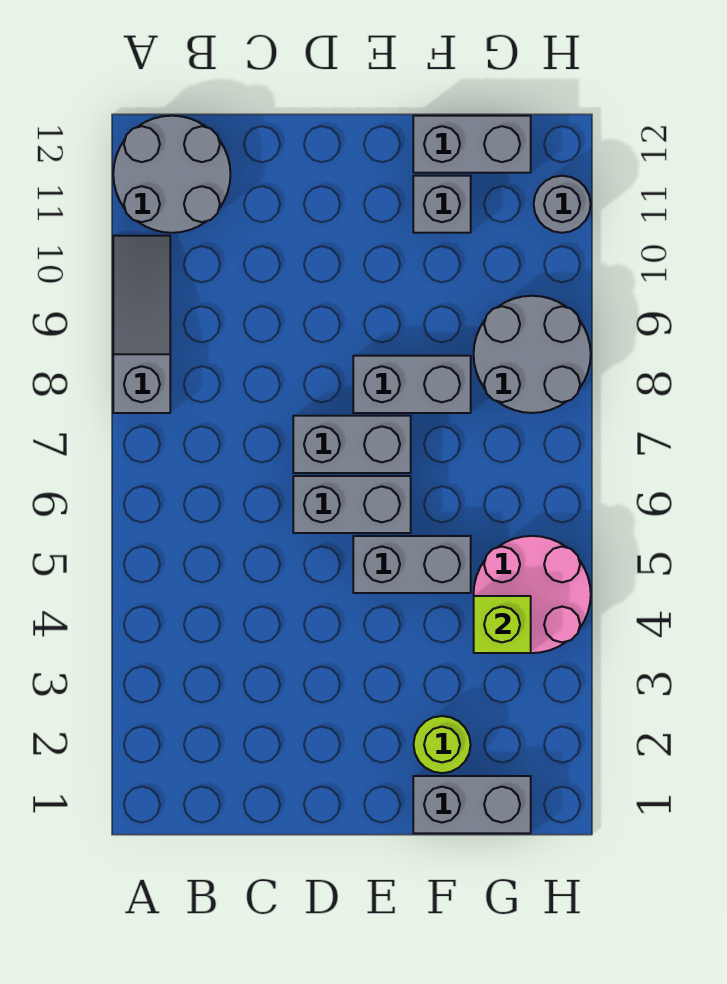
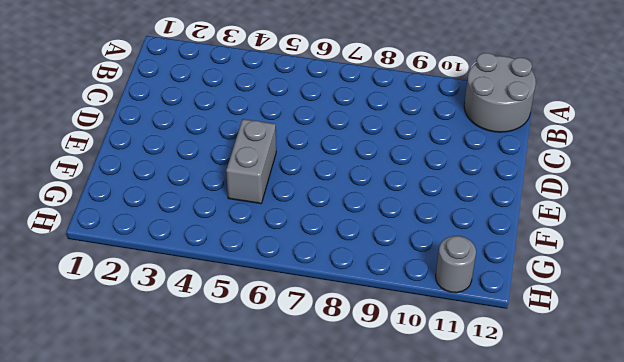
none -> grey slope A8:A10 level 1 top 8
none -> grey brick D6:E6 level 1
none -> grey brick D7:E7 level 1

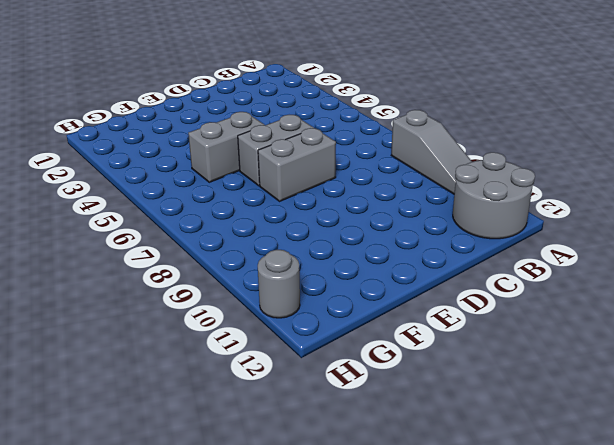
none -> grey brick E8:F8 level 1
none -> grey brick F1:G1 level 1
none -> lime round brick F2 level 1

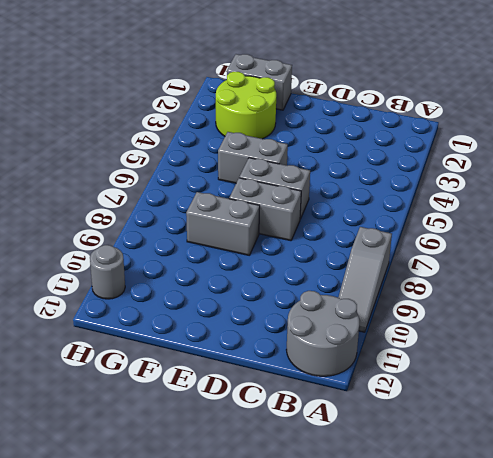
lime round brick F2:G3 level 1 -> lime round brick F2 level 1
none -> grey brick F11 level 1
none -> grey brick F12:G12 level 1
none -> pink round brick G4:H5 level 1

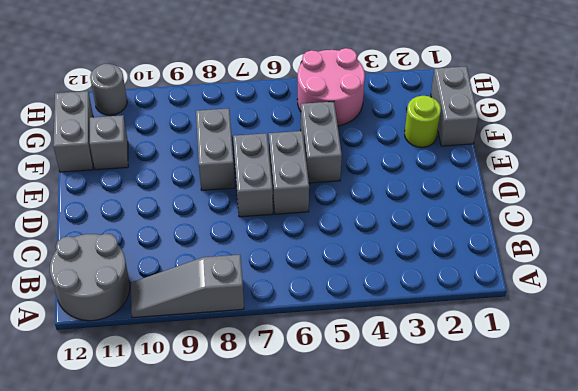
none -> grey round brick G8:H9 level 1
none -> lime brick G4 level 2

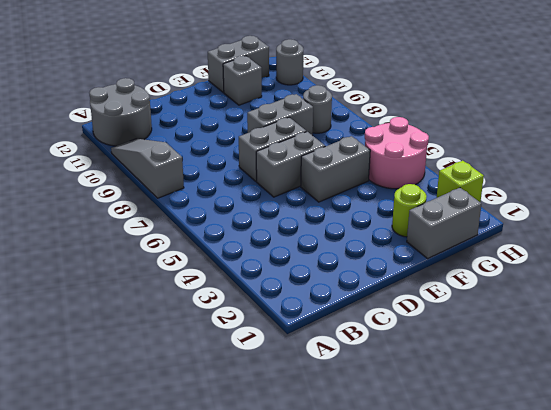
grey round brick G8 level 1 -> grey round brick G8:H9 level 1
lime brick H2 level 1 -> lime brick G4 level 2

